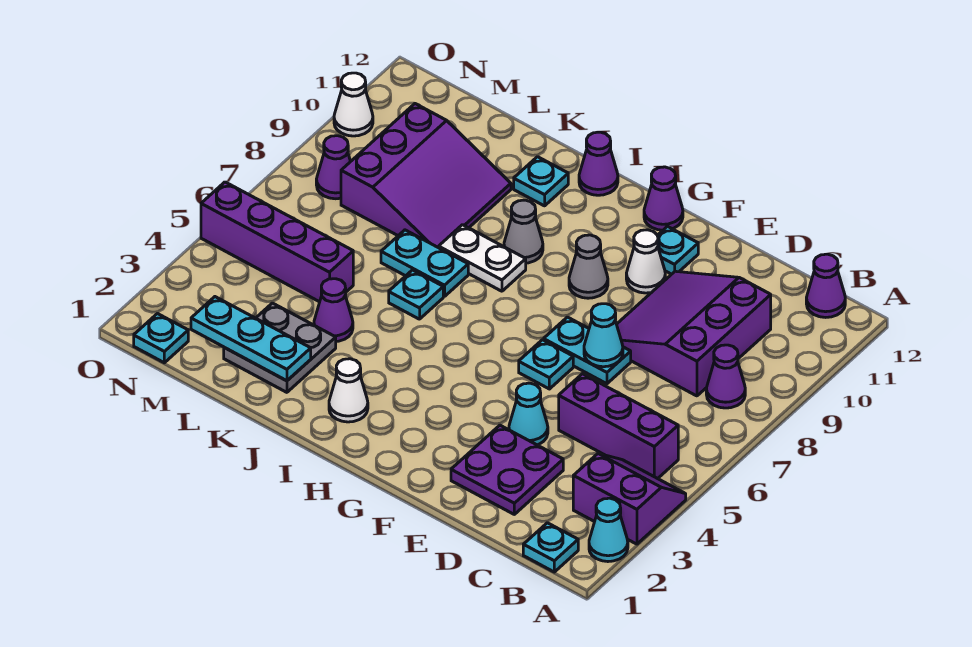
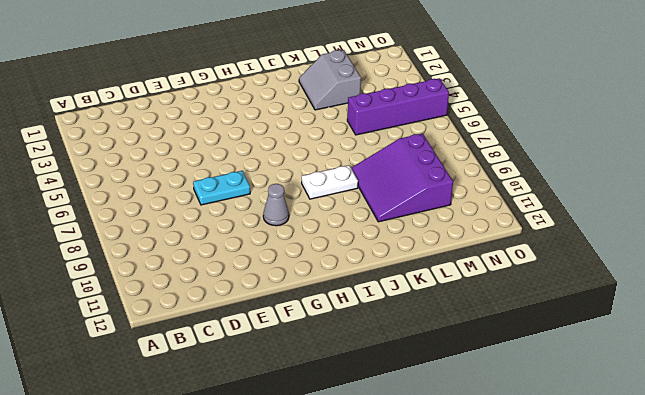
grey slope K2:L3 level 1 top L -> grey plate K2:L3 level 1
none -> cyan cone A2 level 1
none -> purple slope A3:B4 level 1 top 3
none -> cyan plate B1 level 1
none -> purple brick B5:D5 level 1

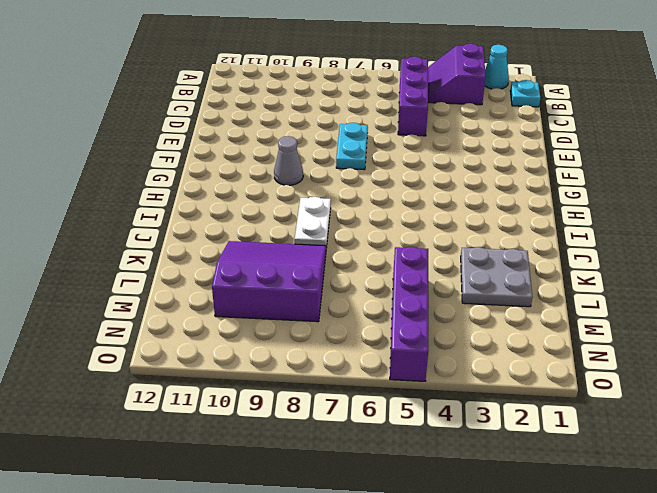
none -> purple cone B8 level 1
none -> purple cone B12 level 1
none -> purple slope C8:E10 level 1 top C
none -> purple plate D2:E3 level 1

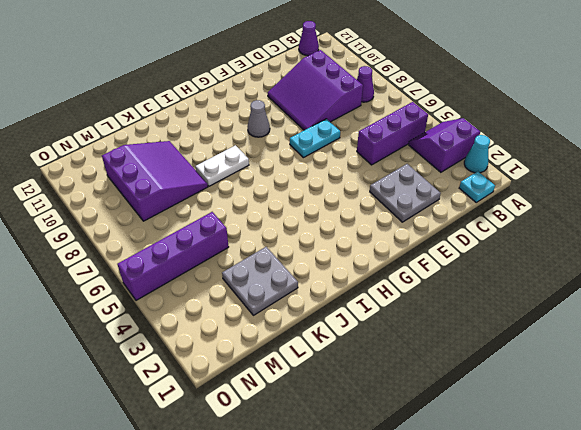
grey plate D2:E3 level 1 -> purple plate D2:E3 level 1
none -> cyan cone E4 level 1
none -> cyan plate F6 level 1
none -> white cone F10 level 1
none -> cyan plate F11 level 1

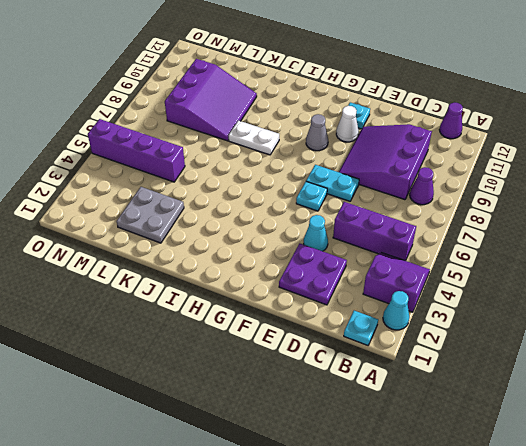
none -> purple cone G12 level 1
none -> white cone I2 level 1
none -> grey cone I9 level 1
none -> purple cone I12 level 1

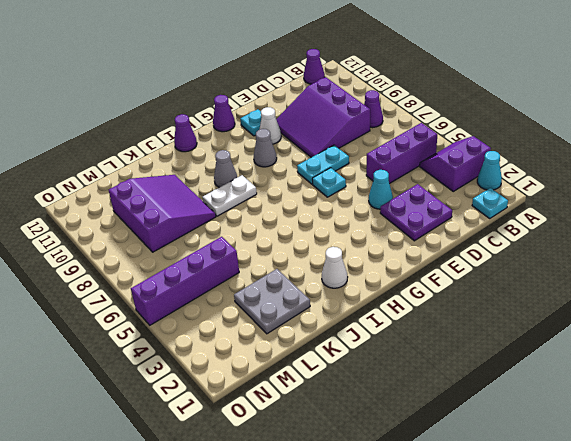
none -> cyan plate J6 level 1
none -> cyan plate J7:K7 level 1
none -> cyan plate J11 level 1
none -> purple cone K4 level 1

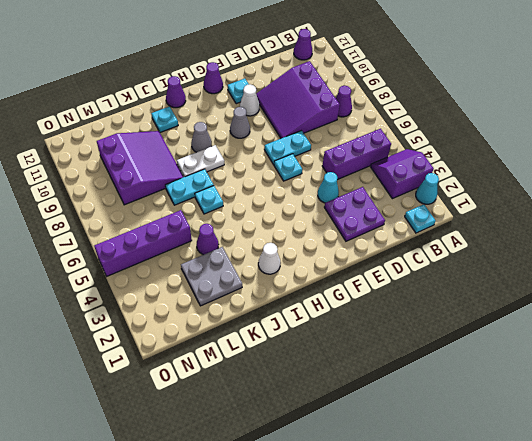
none -> cyan plate N1 level 1
none -> purple cone N8 level 1
none -> white cone O10 level 1
none -> cyan cone E7 level 2

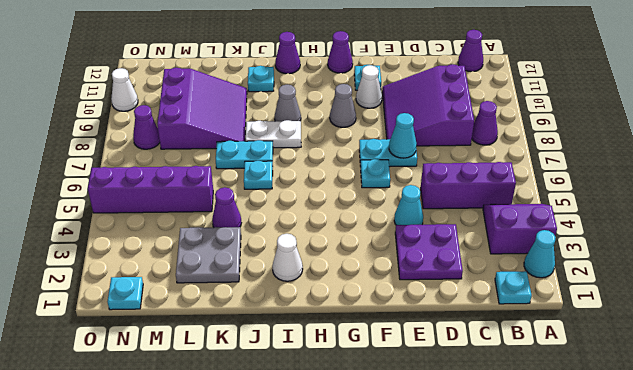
none -> cyan plate K2:M2 level 2

